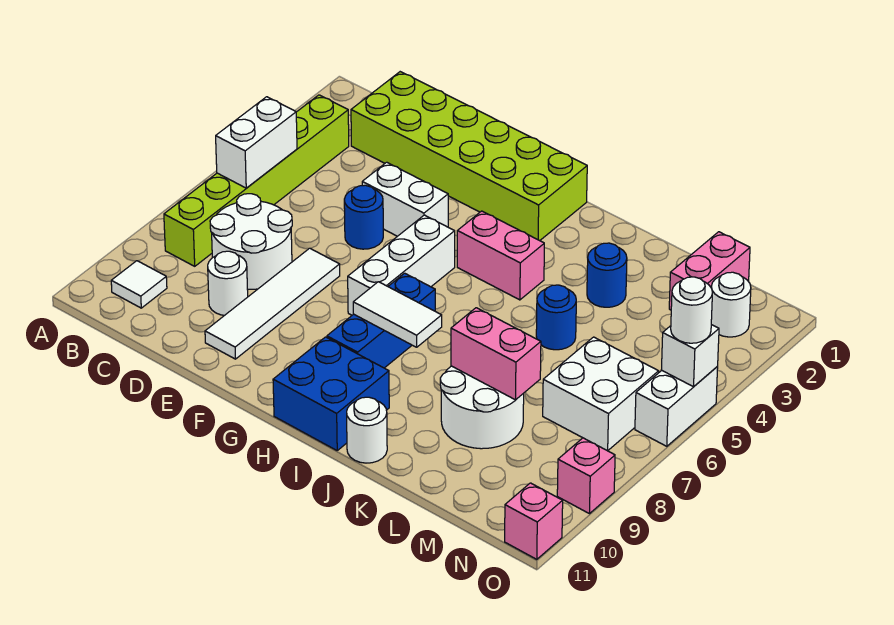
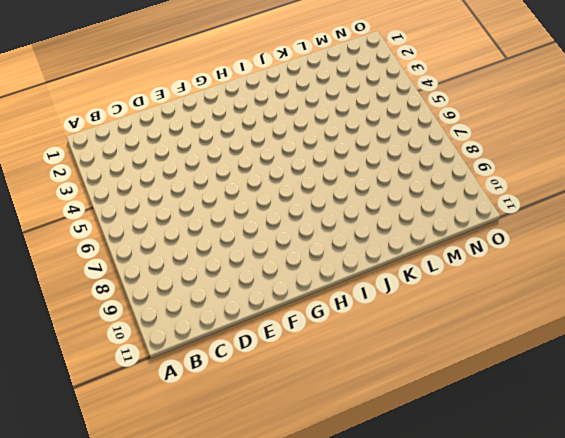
none -> lime brick B3:B8 level 1
none -> white tile B10 level 1
none -> lime brick C1:H2 level 1

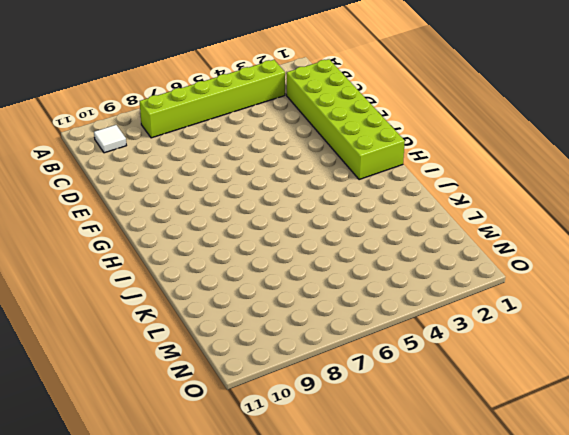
none -> white round brick C7:D8 level 1
none -> white round brick D9 level 1
none -> white brick E4:F4 level 1

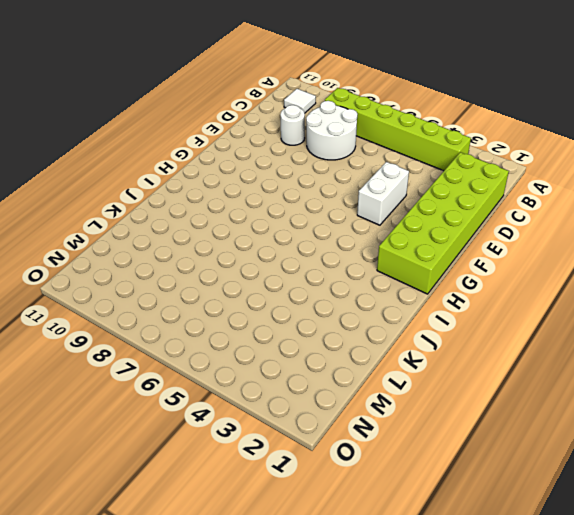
none -> blue round brick E5 level 1
none -> white tile E7:E10 level 1
none -> white brick G5:G7 level 1

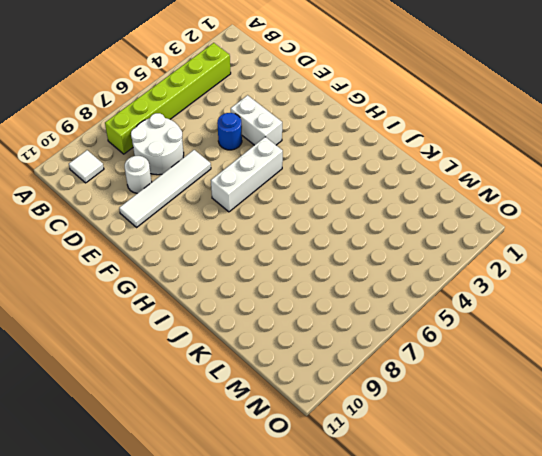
none -> lime brick C1:H2 level 1
none -> pink brick H4:I4 level 1
none -> blue brick H7:H9 level 1

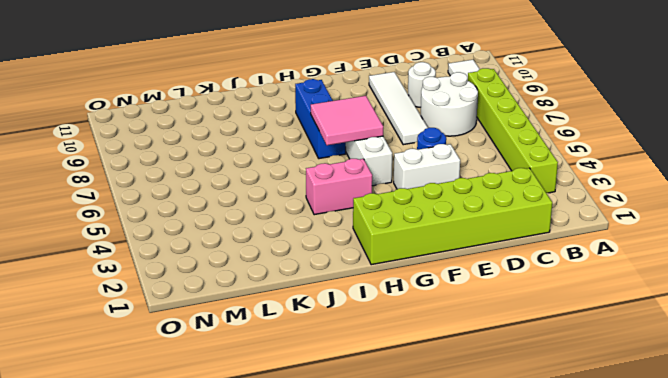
pink tile G6:H7 level 2 -> none
none -> blue brick H10:I11 level 1
none -> white round brick J11 level 1
none -> blue round brick K3 level 1

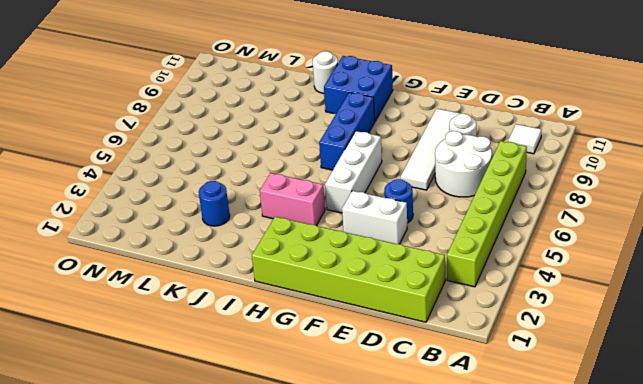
none -> blue round brick K5 level 1
none -> white round brick K8:L9 level 1
none -> pink brick M1:M2 level 1

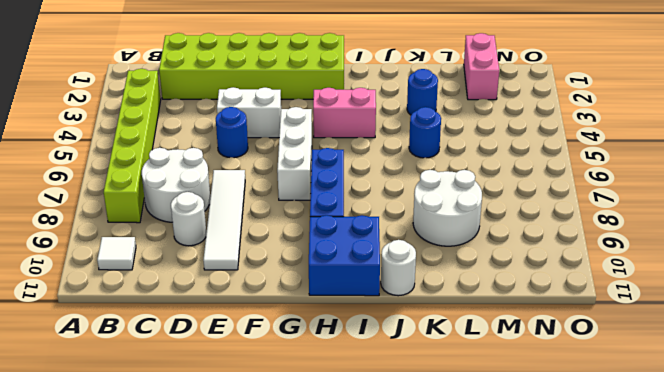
none -> white brick M6:N7 level 1
none -> white round brick N2 level 1
none -> white brick O5:O6 level 1

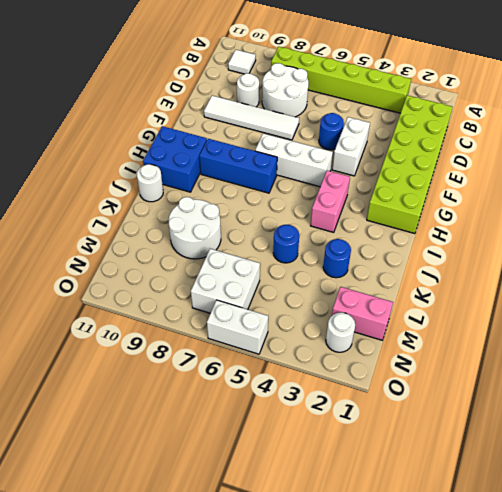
none -> pink brick O9 level 1
none -> pink brick O11 level 1
none -> white brick B5:B6 level 2

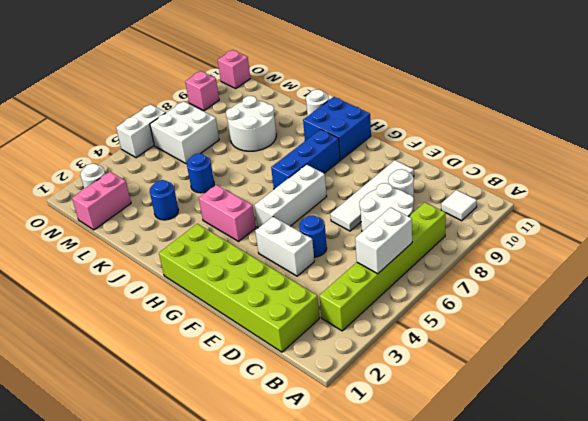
none -> white tile H8:I8 level 2
none -> pink brick K8:L8 level 2
none -> white brick O5 level 2

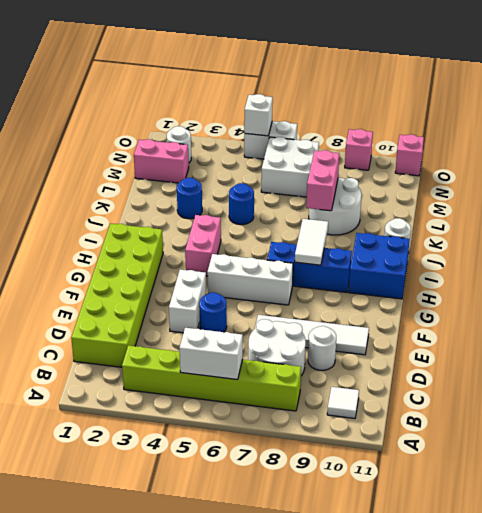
none -> white round brick O5 level 3

